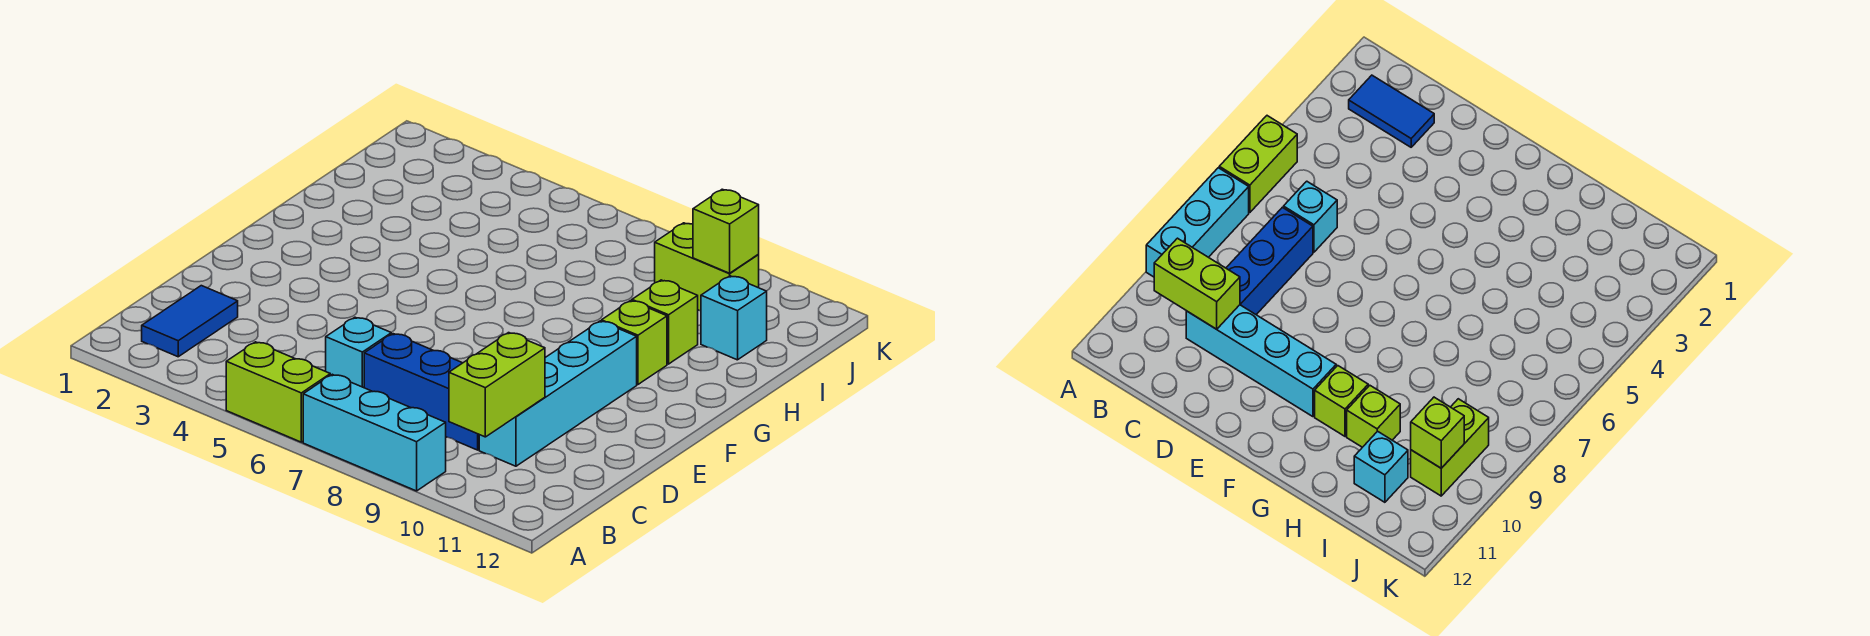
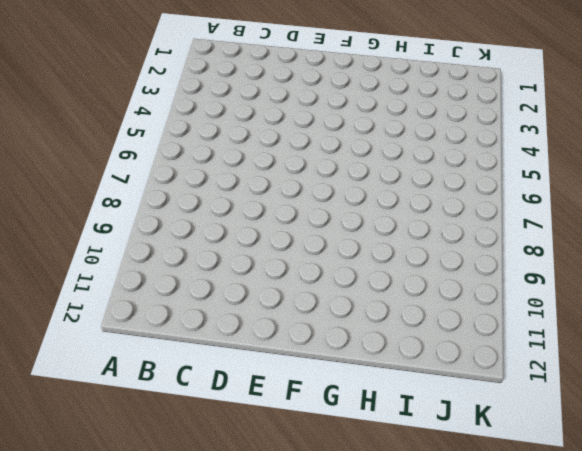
none -> lime brick A5:A6 level 1
none -> cyan brick A7:A9 level 1
none -> blue tile B2:C2 level 1

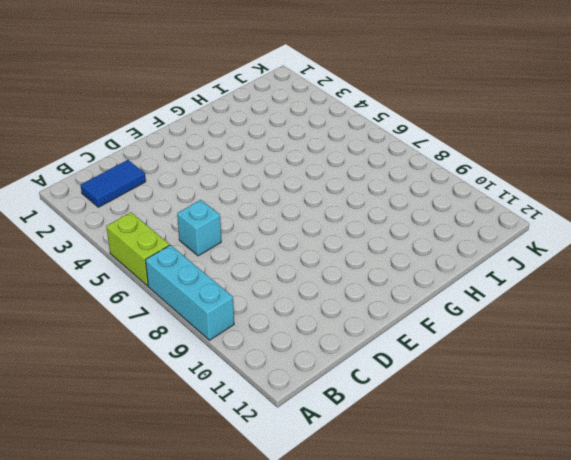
none -> blue brick C7:C9 level 1
none -> cyan brick C10:F10 level 1
none -> lime brick G10 level 1

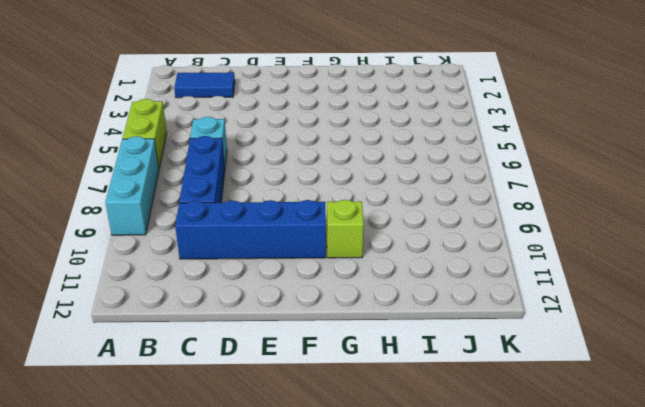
blue brick C10:F10 level 1 -> cyan brick C10:F10 level 1
none -> lime brick H10 level 1
none -> cyan brick I11 level 1
none -> lime brick J9:J10 level 1

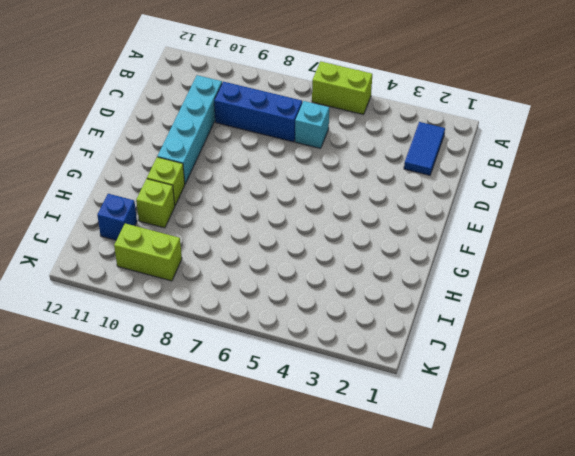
blue brick I11 level 1 -> cyan brick I11 level 1
none -> cyan brick A7:A9 level 1
none -> lime brick B10:C10 level 2
none -> lime brick J10 level 2

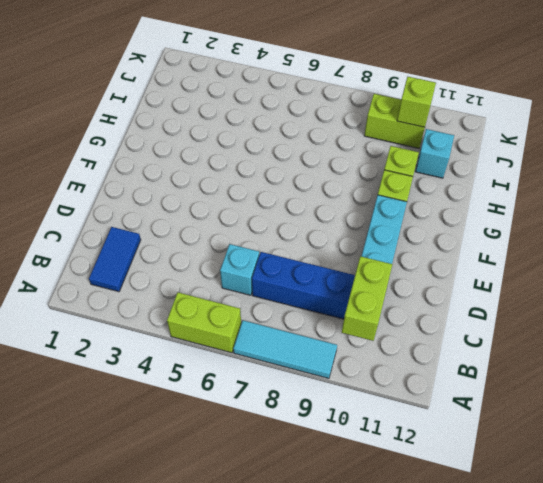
cyan tile A7:A9 level 1 -> cyan brick A7:A9 level 1

